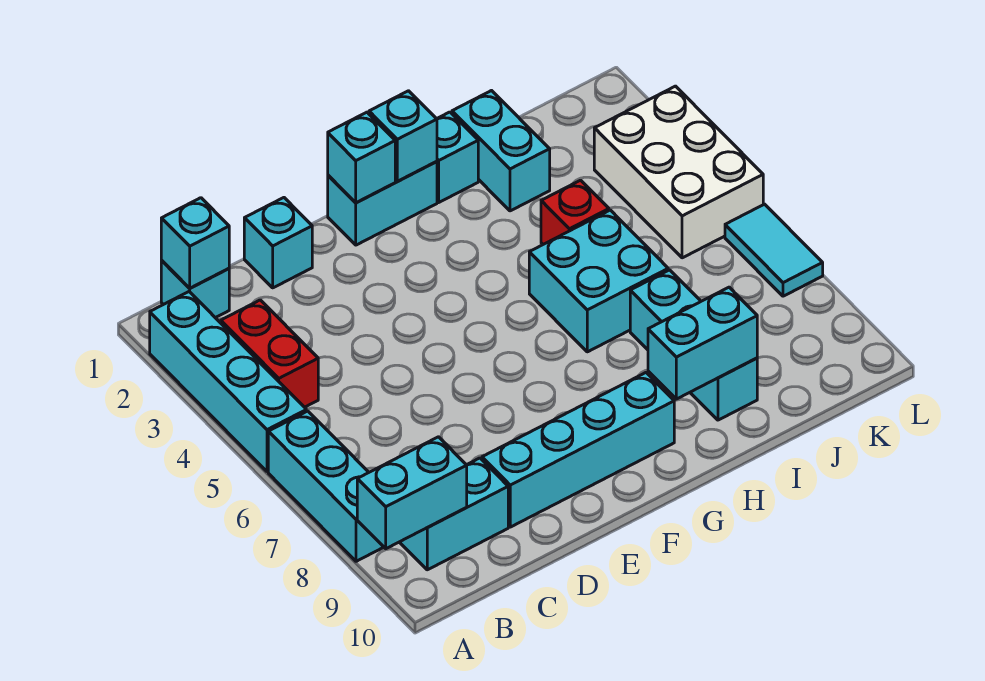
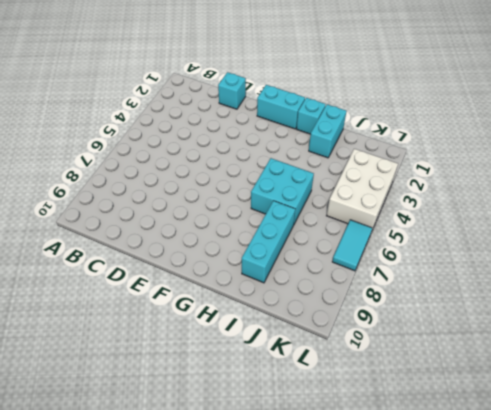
none -> cyan brick A2:A5 level 1
none -> cyan brick A6:A8 level 1
none -> cyan brick B1 level 1

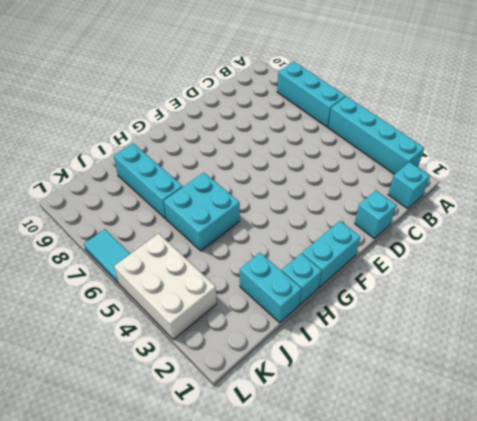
none -> red brick B3:B4 level 1
none -> cyan brick B9:C9 level 1
none -> cyan brick D9:G9 level 1

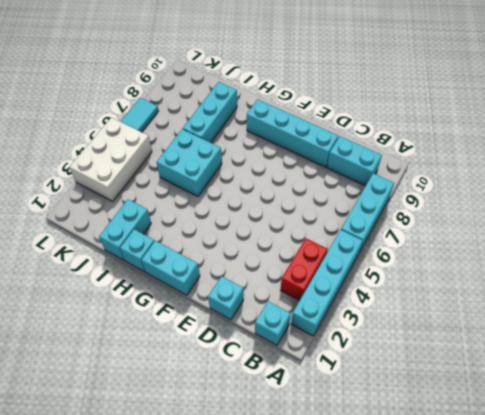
none -> red brick I4 level 1
none -> cyan brick A9:B9 level 2
none -> cyan brick B1 level 2

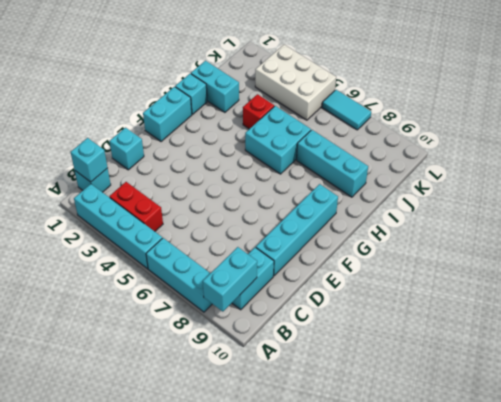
none -> cyan brick F1 level 2
none -> cyan brick G1 level 2
none -> cyan brick H9:I9 level 2

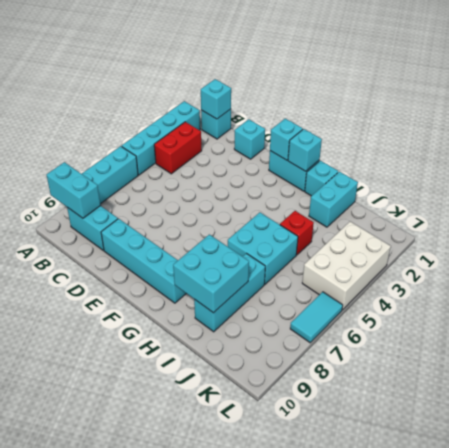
cyan brick H8:I9 level 2 -> cyan brick H9:I9 level 2

